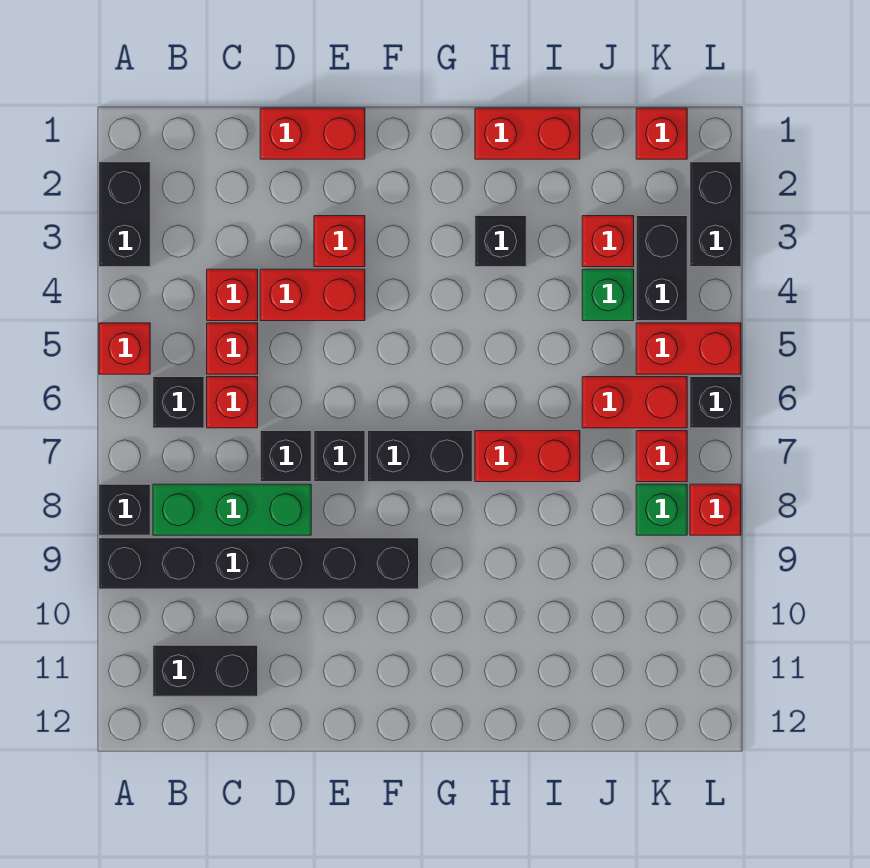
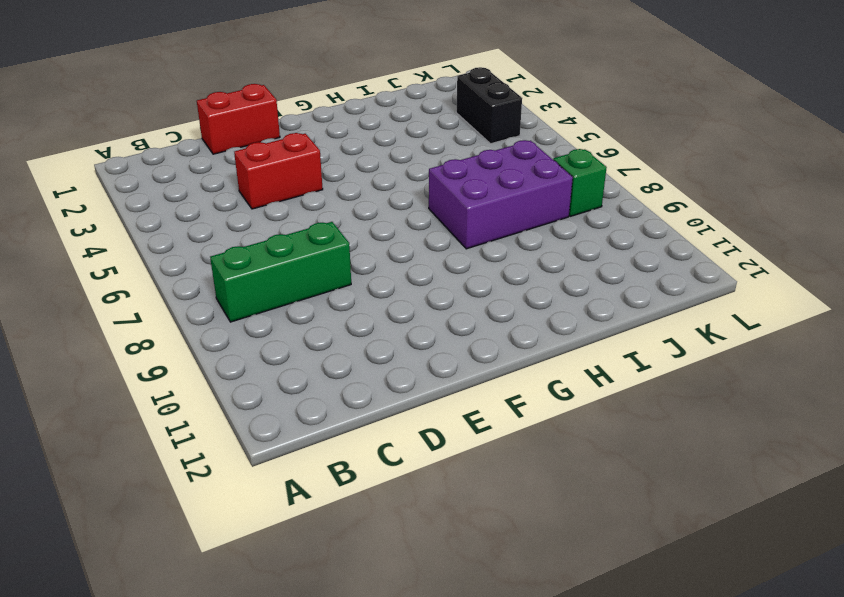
purple brick H7:J8 level 1 -> red brick H7:I7 level 1
none -> black brick A2:A3 level 1
none -> red brick A5 level 1
none -> black brick A8 level 1
none -> black brick A9:F9 level 1

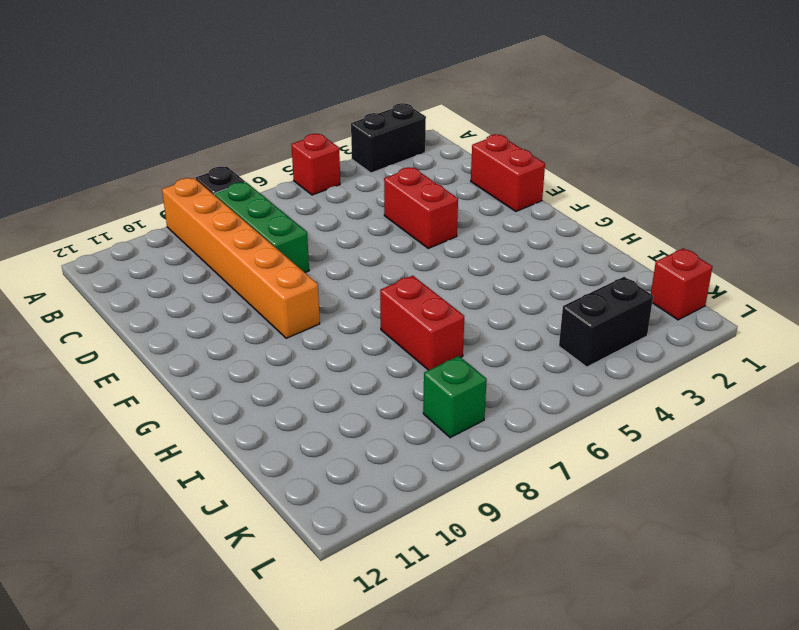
orange brick A9:F9 level 1 -> black brick A9:F9 level 1
none -> black brick B6 level 1
none -> black brick B11:C11 level 1
none -> red brick C4 level 1
none -> red brick C5 level 1

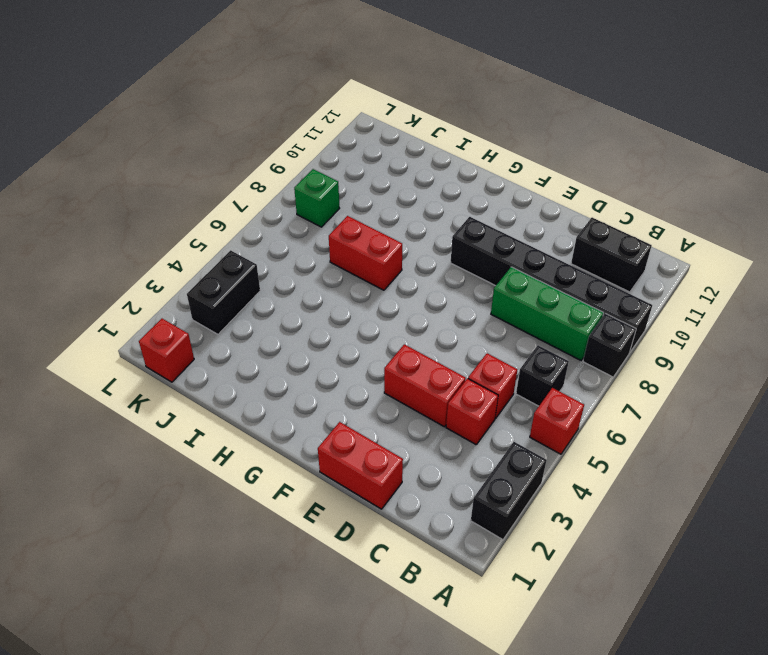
none -> red brick C6 level 1
none -> black brick D7 level 1
none -> red brick E3 level 1
none -> black brick E7 level 1

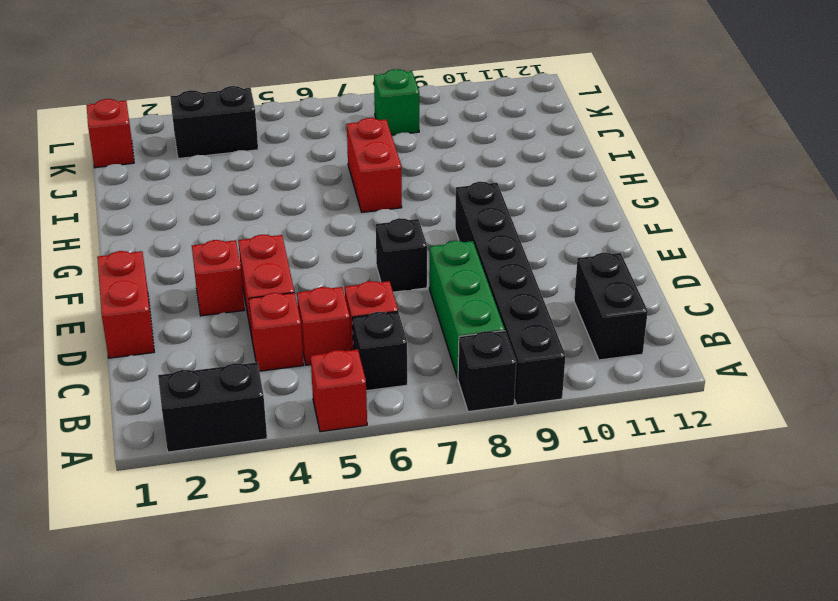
none -> black brick D7 level 1
none -> black brick F7:G7 level 1
none -> red brick H1:I1 level 1
none -> black brick H3 level 1

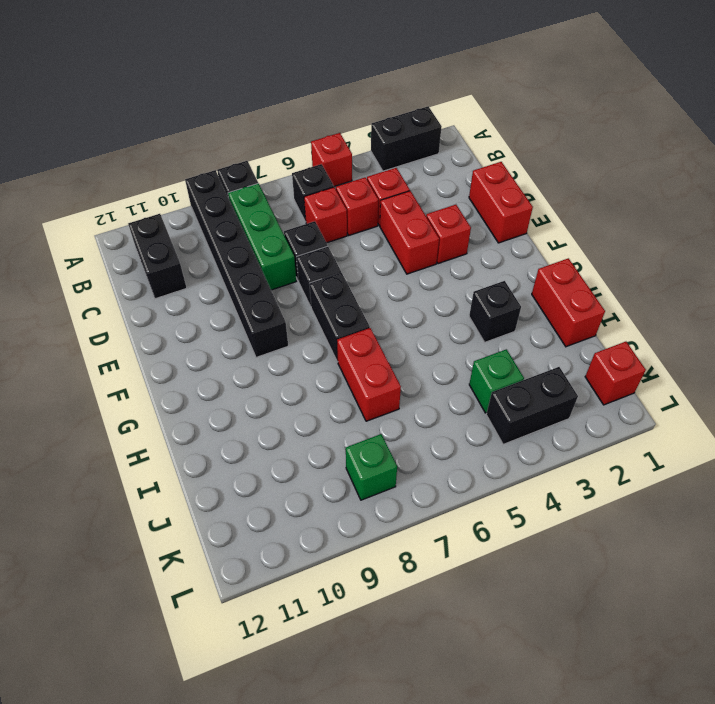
none -> red brick J3 level 1
none -> red brick J6:K6 level 1
none -> red brick K5:L5 level 1
none -> red brick K7 level 1

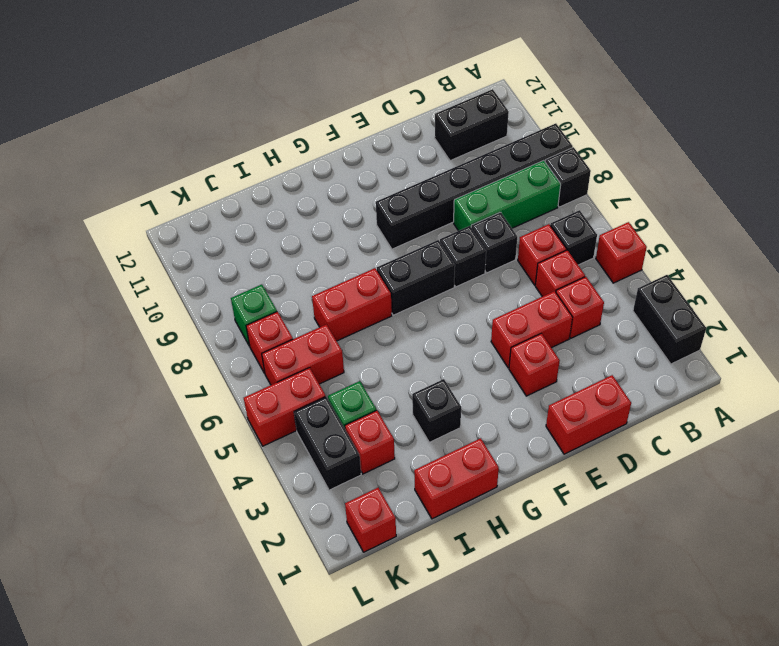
none -> black brick L2:L3 level 1
none -> black brick L6 level 1
none -> red brick L8 level 1

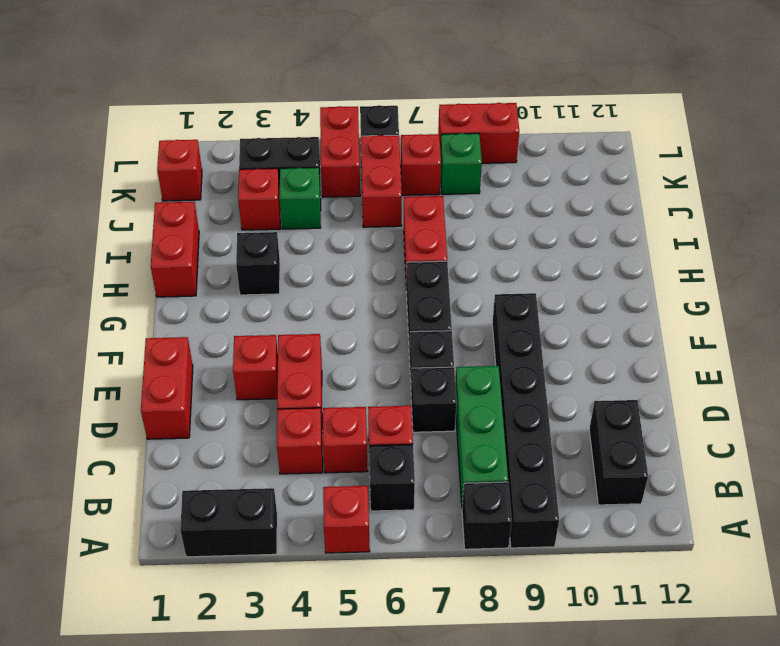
red brick L8:L9 level 1 -> red brick L8 level 1
none -> black brick L2:L3 level 1

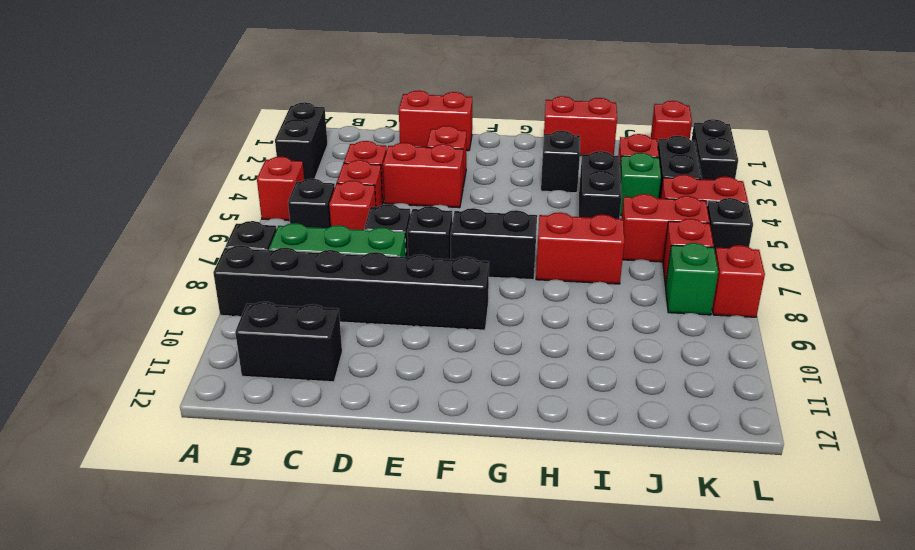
black brick I4:I5 level 1 -> none

